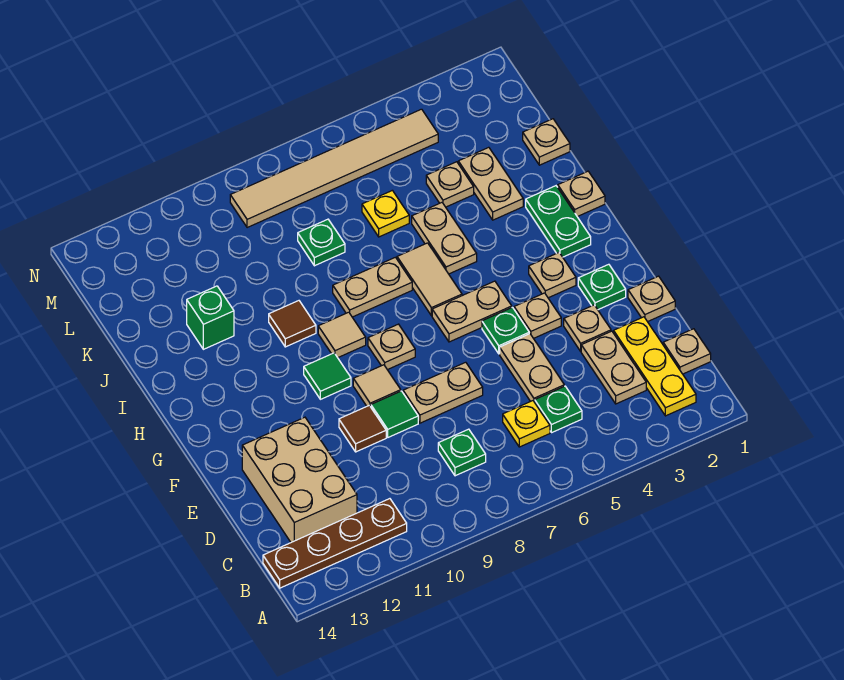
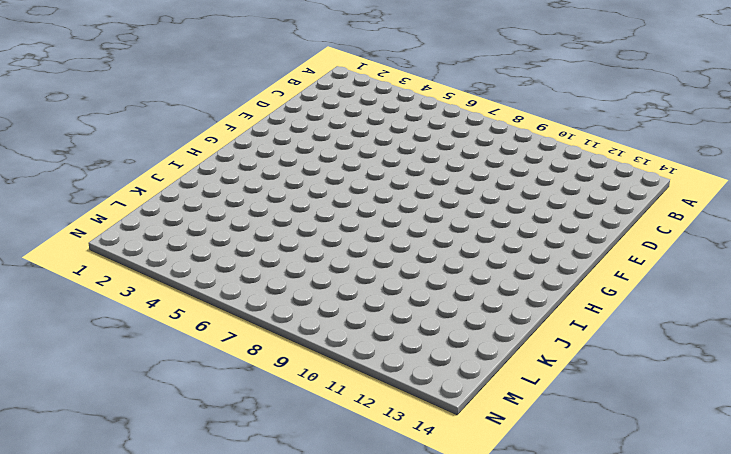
none -> yellow plate B2:D2 level 1
none -> brown plate B11:B14 level 1
none -> tan plate C1 level 1
none -> tan plate C3:D3 level 1

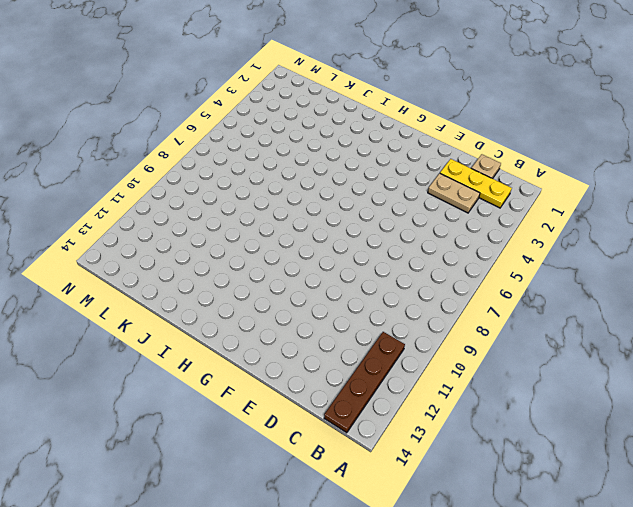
none -> green plate C5 level 1
none -> yellow plate C6 level 1
none -> green plate C8 level 1
none -> tan brick C12:E13 level 1

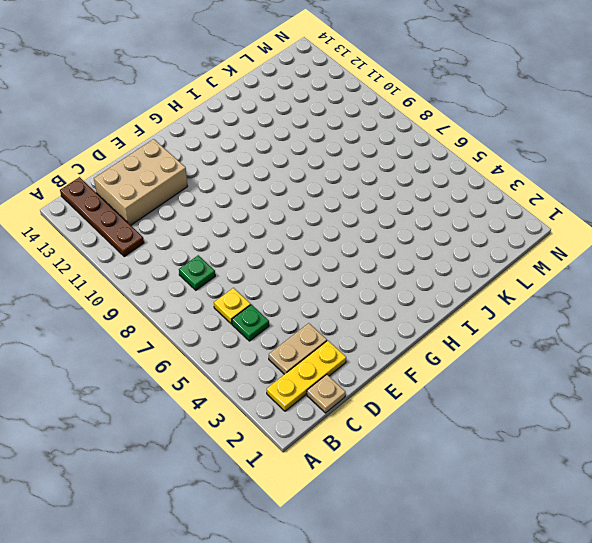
none -> tan plate D5:E5 level 1
none -> tan plate E1 level 1
none -> tan plate E3 level 1
none -> tan plate E7:E8 level 1

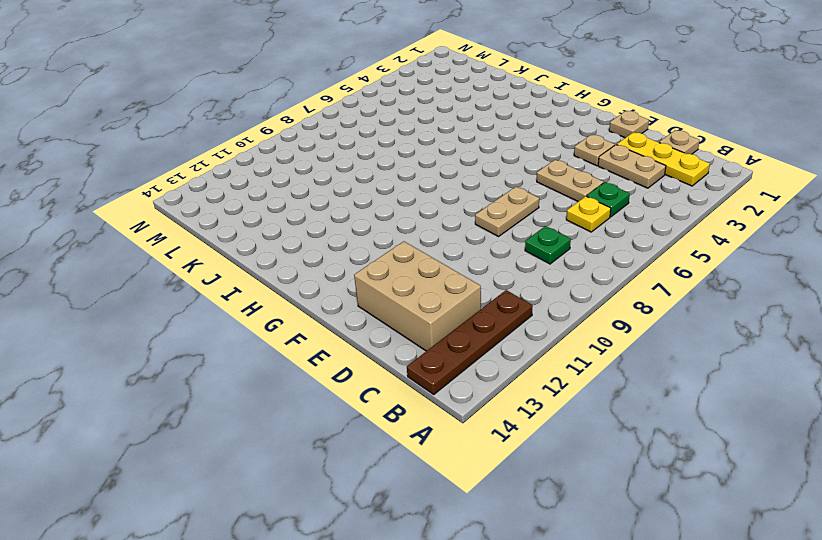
none -> green tile E9 level 1
none -> brown tile E10 level 1
none -> green plate F2 level 1
none -> tan plate F4 level 1

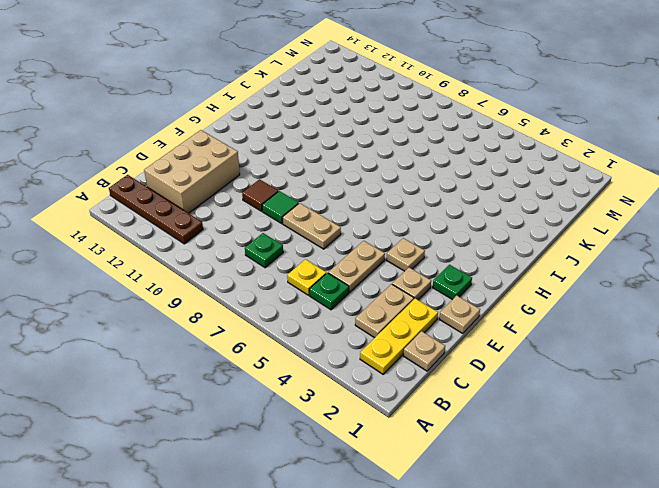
none -> green plate F5 level 1
none -> tan tile F9 level 1
none -> tan plate G3 level 1
none -> tan plate G5:G6 level 1

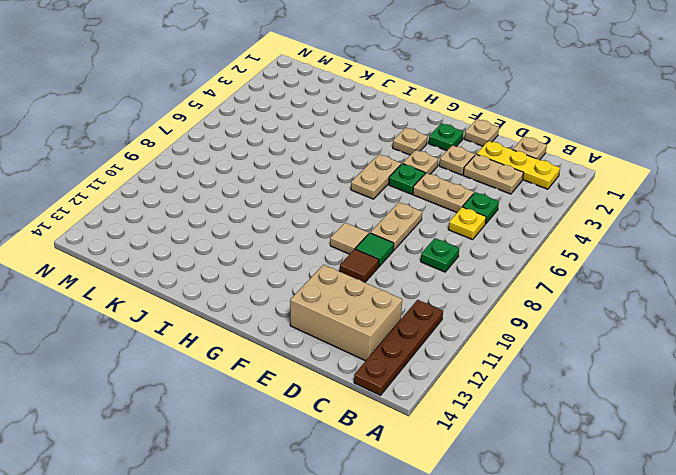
none -> tan plate G8 level 1
none -> green tile G10 level 1
none -> green plate H2:I2 level 1
none -> tan tile H6:I6 level 1

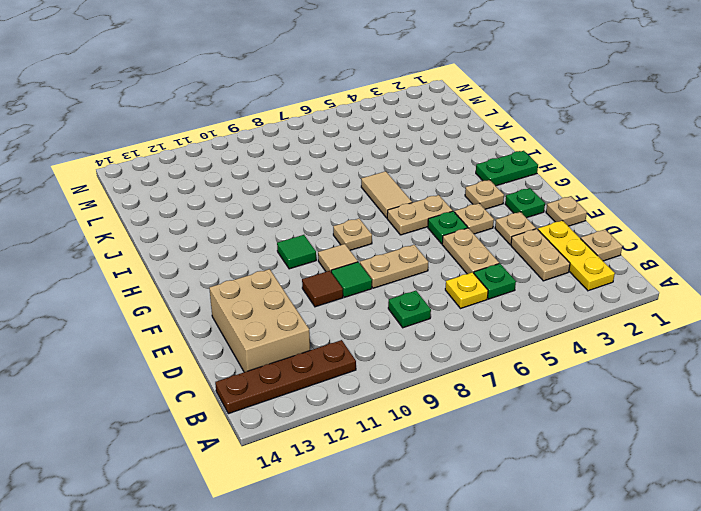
green plate H1:H2 level 1 -> green plate H2:I2 level 1
none -> tan tile H9 level 1
none -> tan plate I1 level 1
none -> tan plate I5:J5 level 1
none -> tan plate I7:I8 level 1

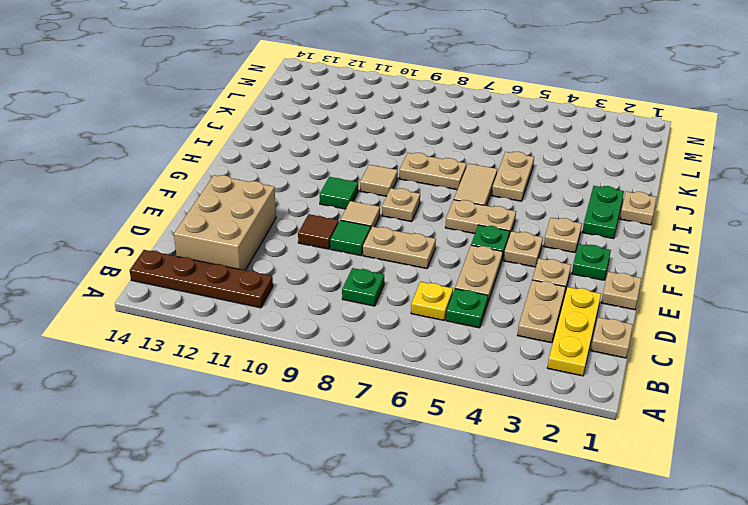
none -> brown tile I10 level 1
none -> tan plate J3:K3 level 1
none -> green brick J12 level 1
none -> tan plate K1 level 1

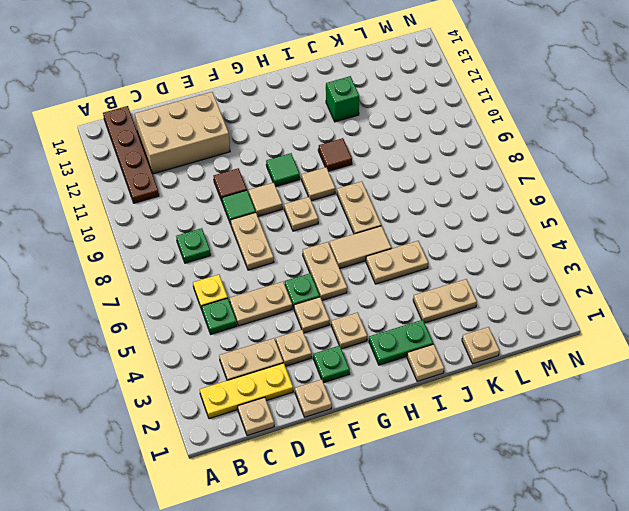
none -> tan plate K4 level 1
none -> yellow plate K6 level 1
none -> green plate K8 level 1
none -> tan tile M4:M9 level 1

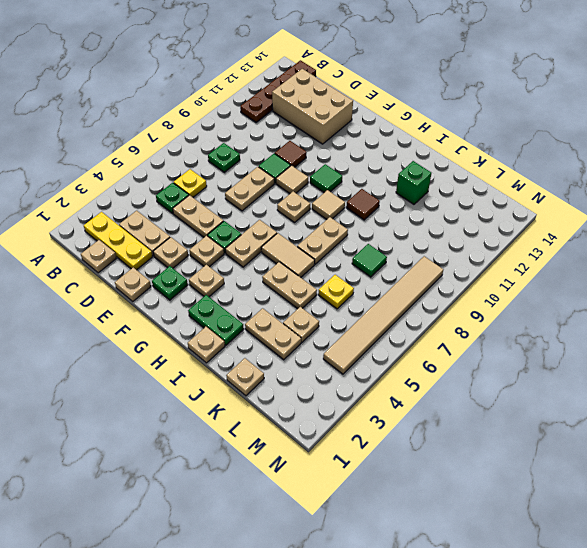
green tile K8 level 1 -> green plate K8 level 1

